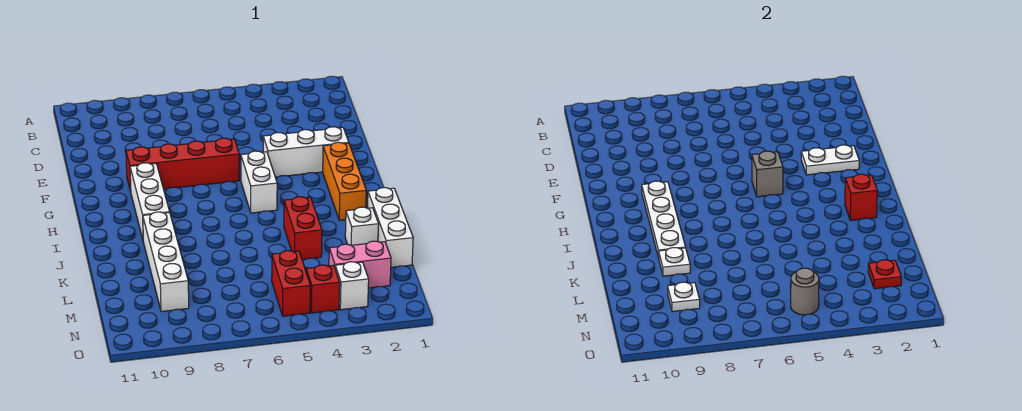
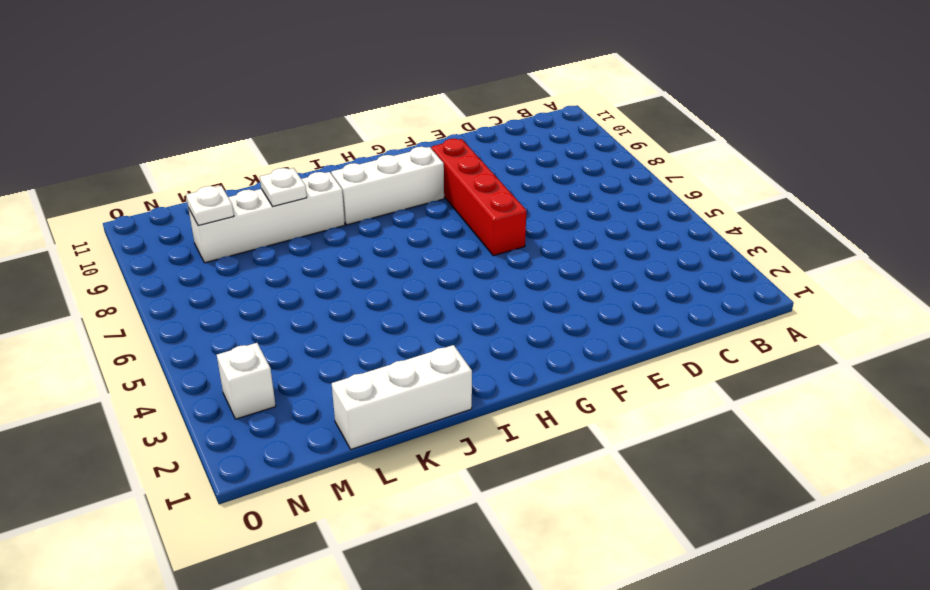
none -> white brick F2:F4 level 1
none -> orange brick G2:I2 level 1
none -> white brick G5:H5 level 1

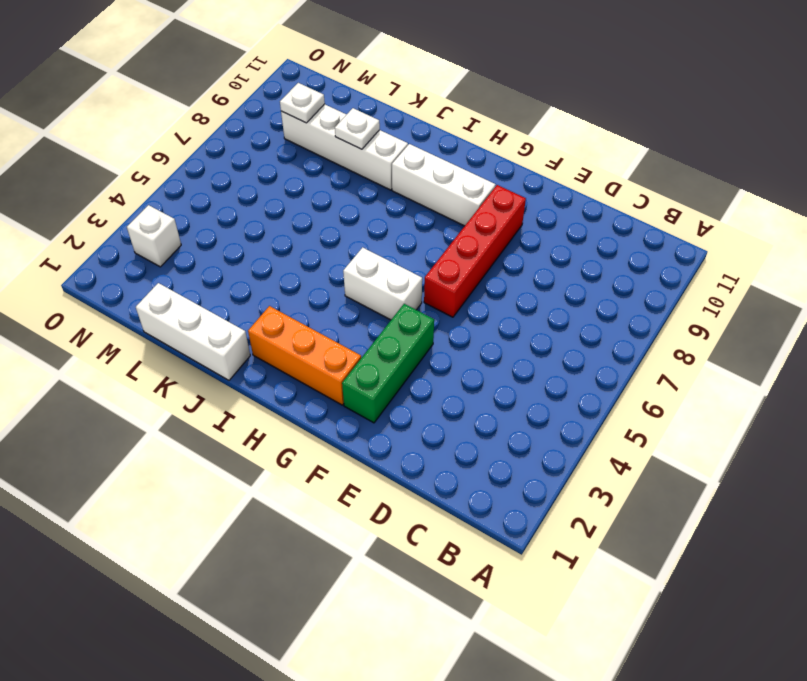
green brick F2:F4 level 1 -> white brick F2:F4 level 1
none -> red brick J4:K4 level 1
none -> white brick K2 level 1
none -> pink brick M2:M3 level 1

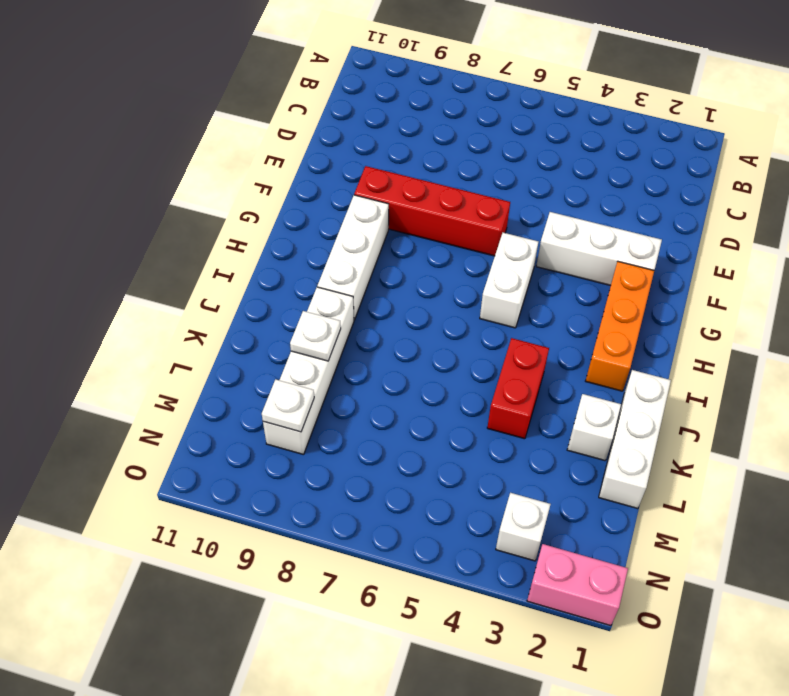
pink brick O1:O2 level 1 -> pink brick M2:M3 level 1
none -> red brick M5:N5 level 1
none -> red brick N4 level 1
none -> white plate F2:F3 level 2

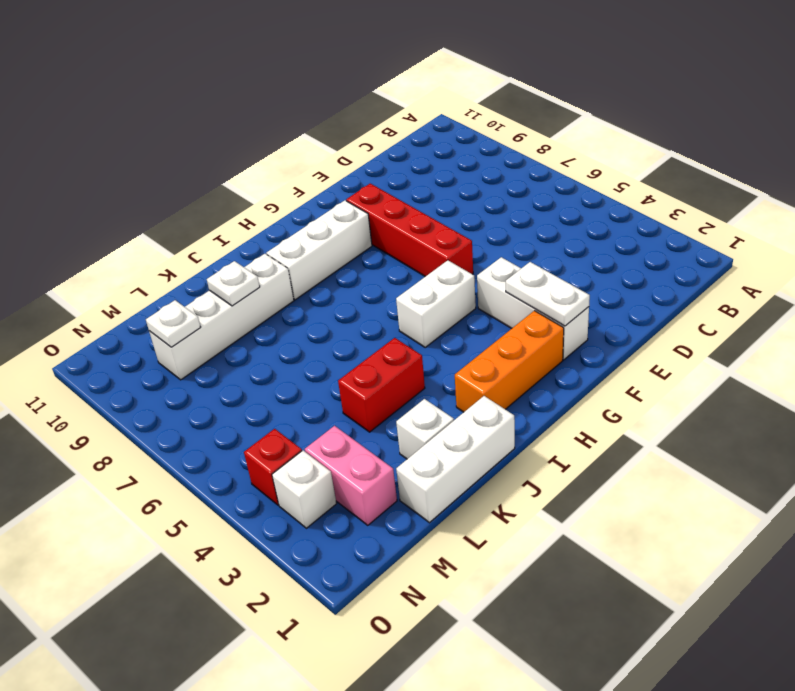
none -> red brick M5:N5 level 1
none -> grey brick G5 level 2
none -> white plate G9:J9 level 2

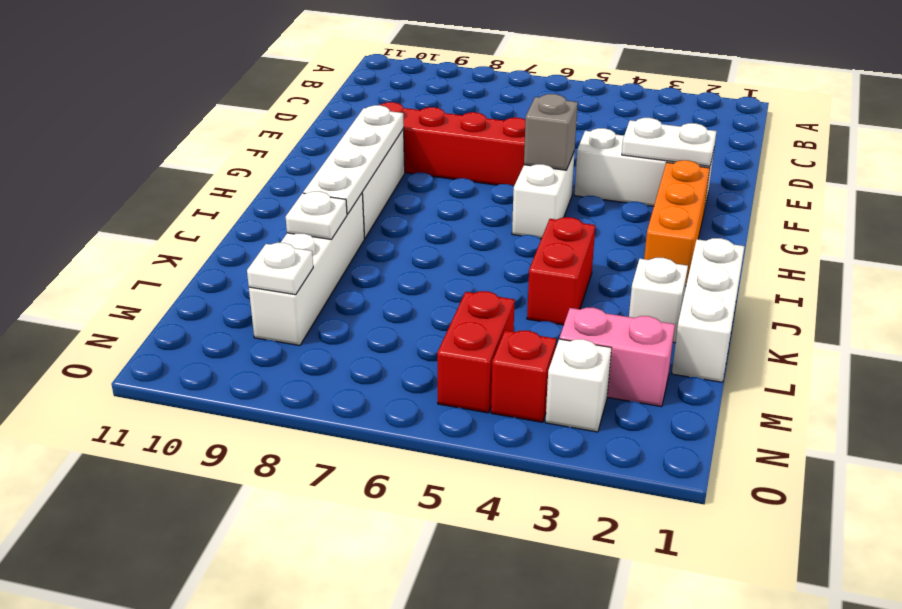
none -> red brick I2 level 2
none -> red plate M2 level 2
none -> grey round brick N5 level 2

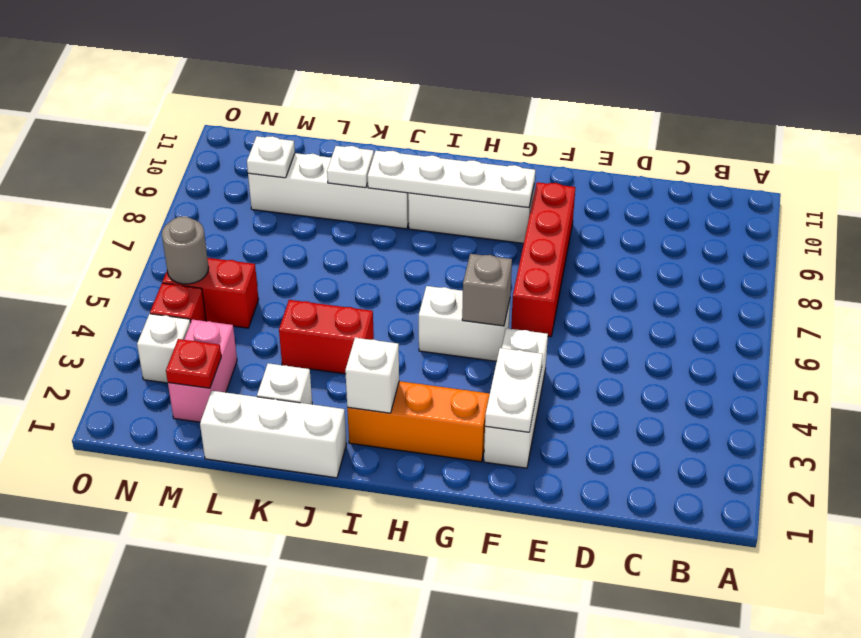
white brick I2 level 2 -> red brick I2 level 2

